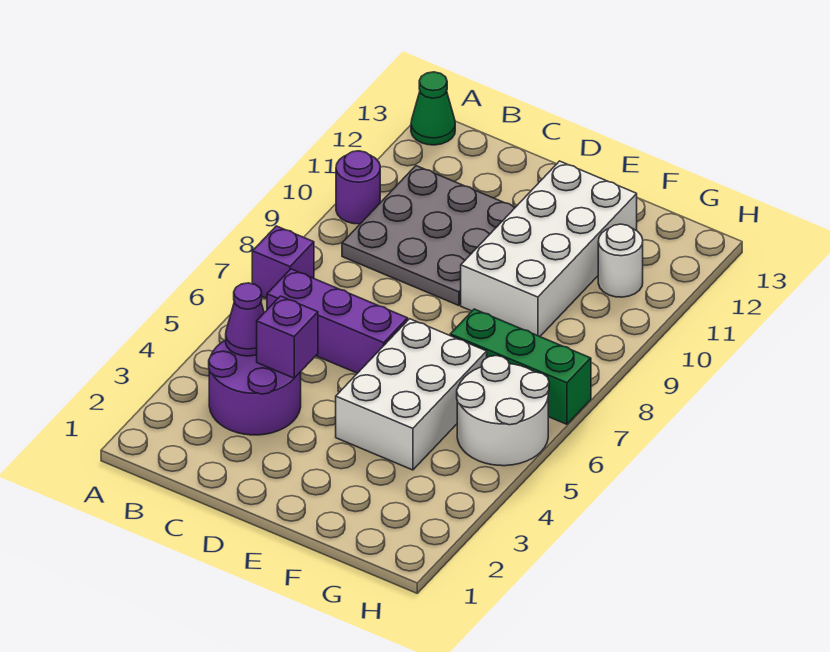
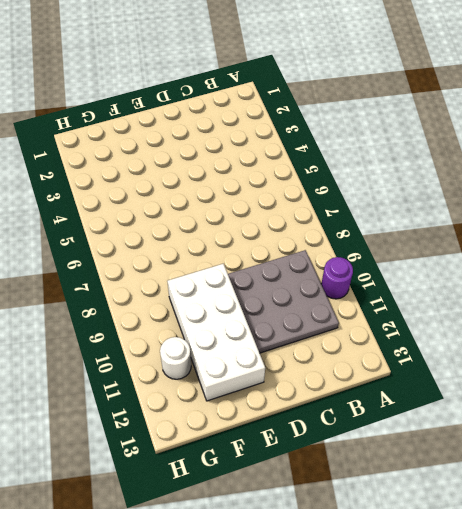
none -> purple brick A7 level 1
none -> green cone A13 level 1
none -> purple round brick B3:C4 level 1

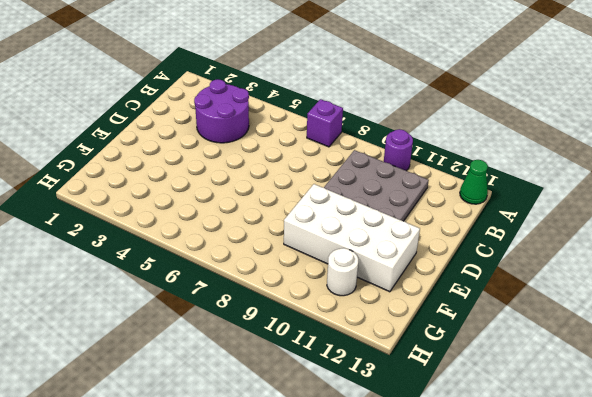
none -> purple brick B6:D6 level 1
none -> white brick E4:F6 level 1
none -> green brick F7:H7 level 1

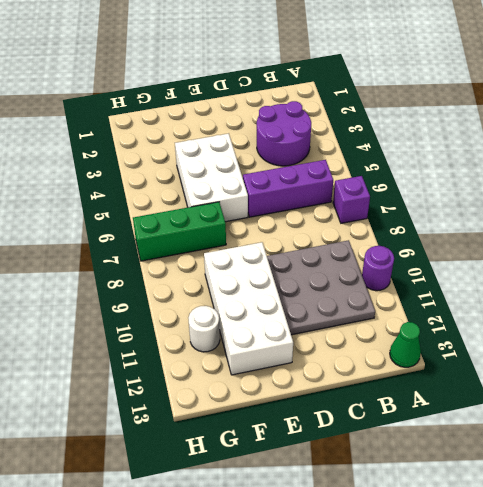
none -> white round brick G5:H6 level 1
none -> purple cone B4 level 2
none -> purple brick C4 level 2

